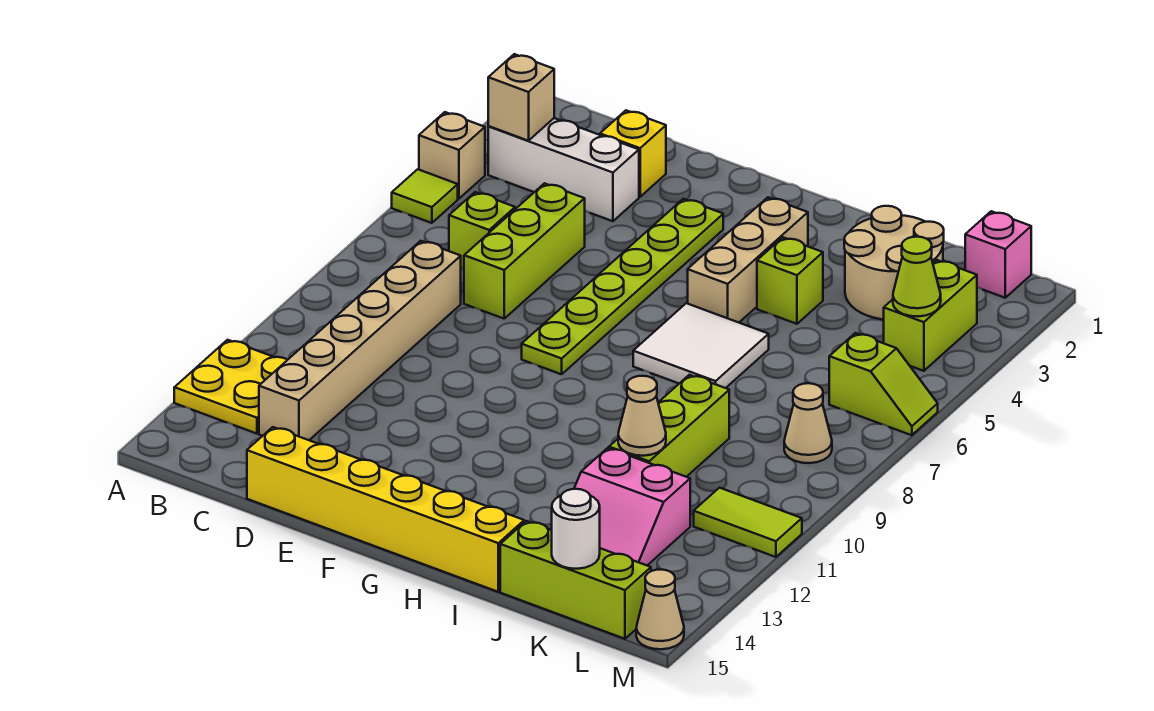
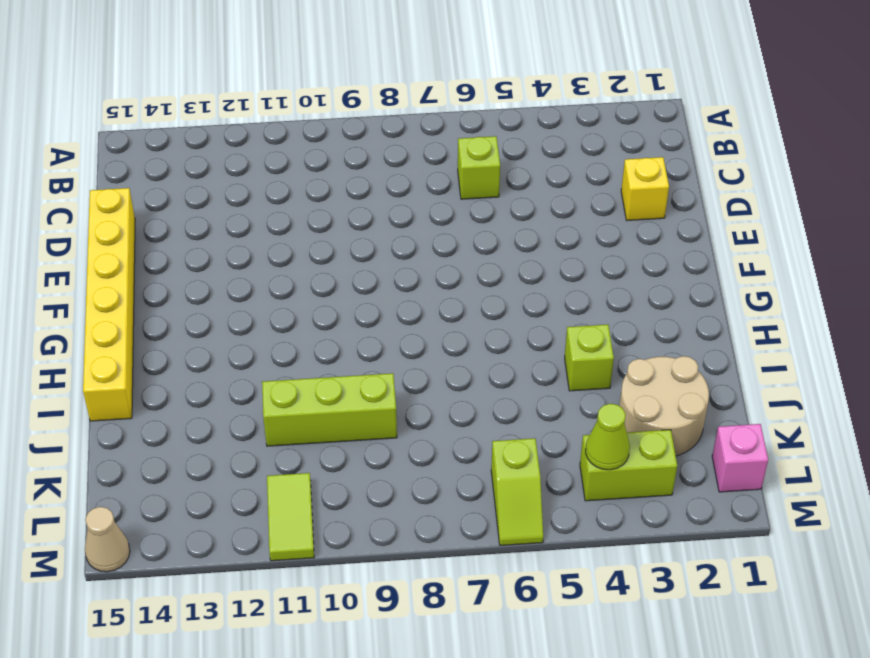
none -> tan brick A4 level 1
none -> lime tile A5 level 1
none -> yellow plate A12:B13 level 1

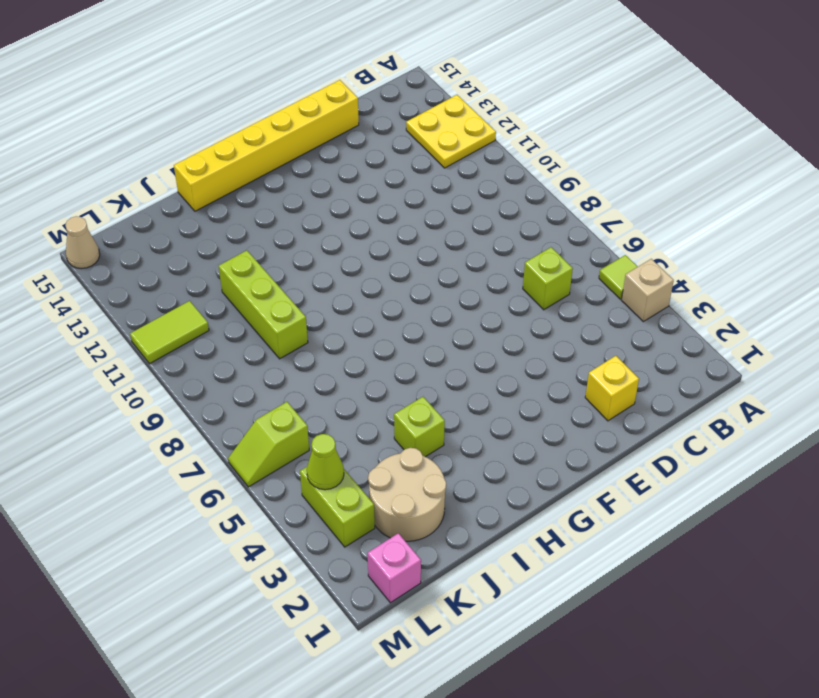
none -> white brick B3:D3 level 1
none -> tan brick C8:C13 level 1
none -> lime brick D5:D7 level 1

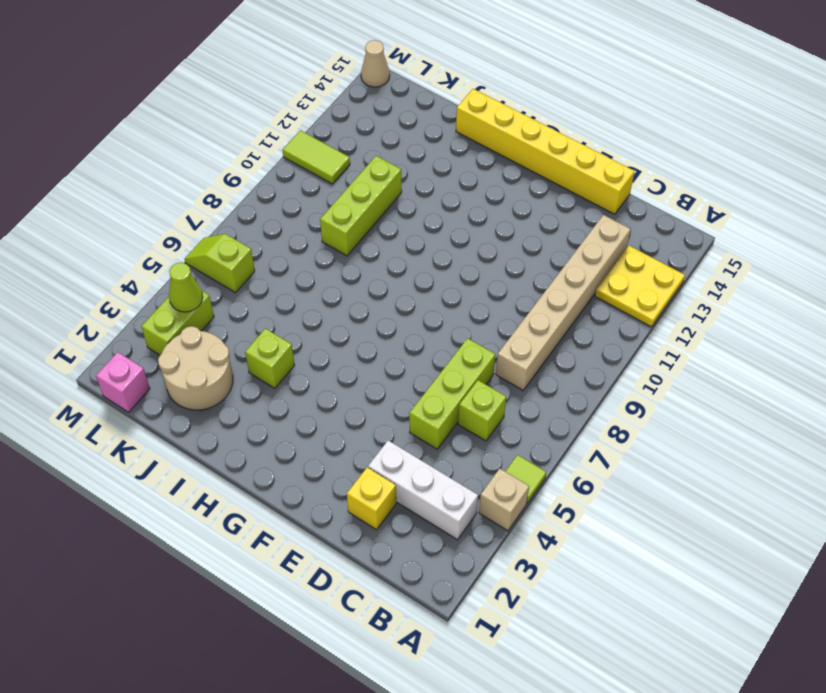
none -> lime plate F3:F8 level 1
none -> tan brick H3:H5 level 1
none -> white tile H6:I7 level 1

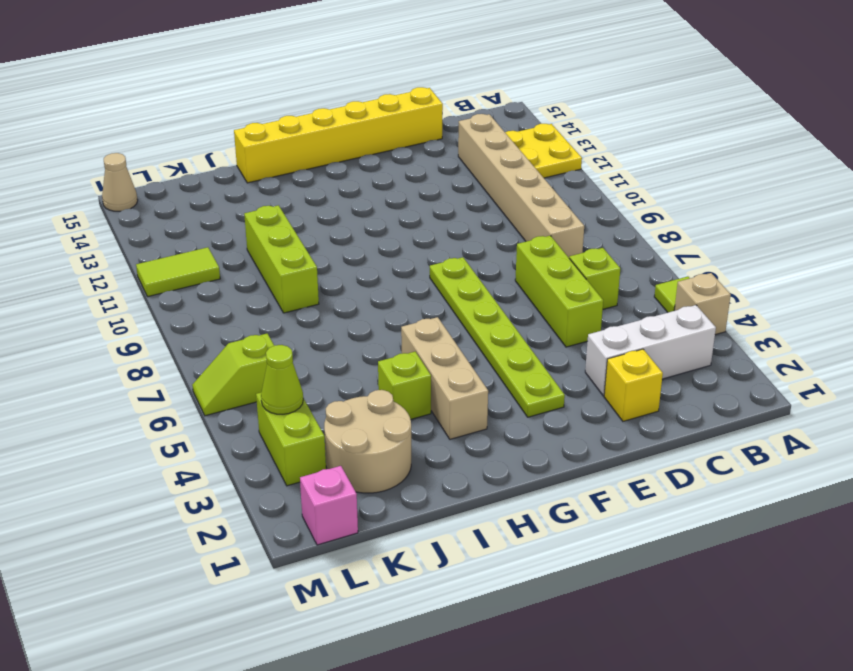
none -> white tile H6:I7 level 1
none -> pink slope J12:K13 level 1 top 12
none -> lime brick J15:L15 level 1

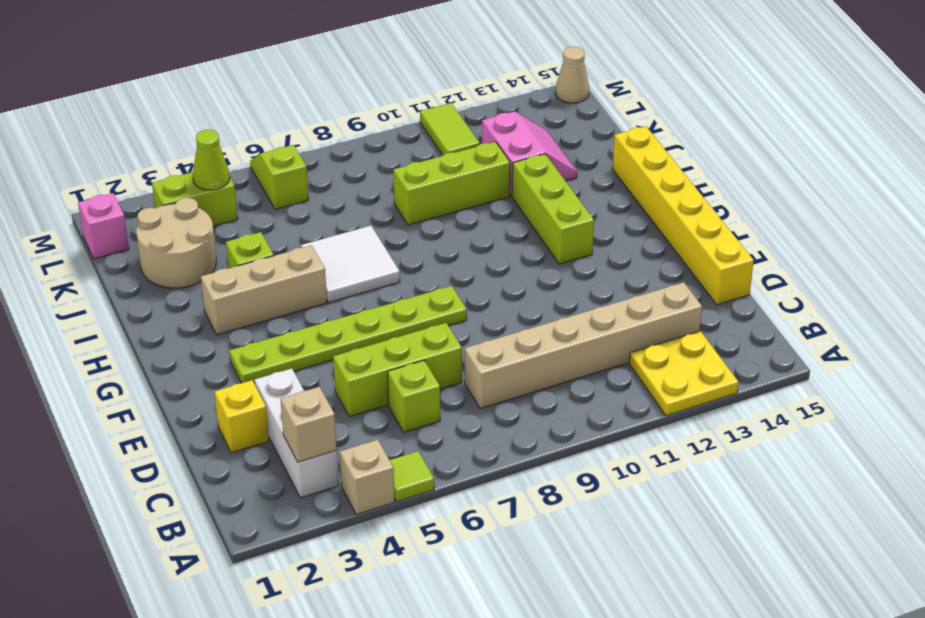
lime brick G12:I12 level 1 -> lime brick J15:L15 level 1
none -> tan cone L8 level 1
none -> tan cone J11 level 2
none -> white round brick K15 level 2

